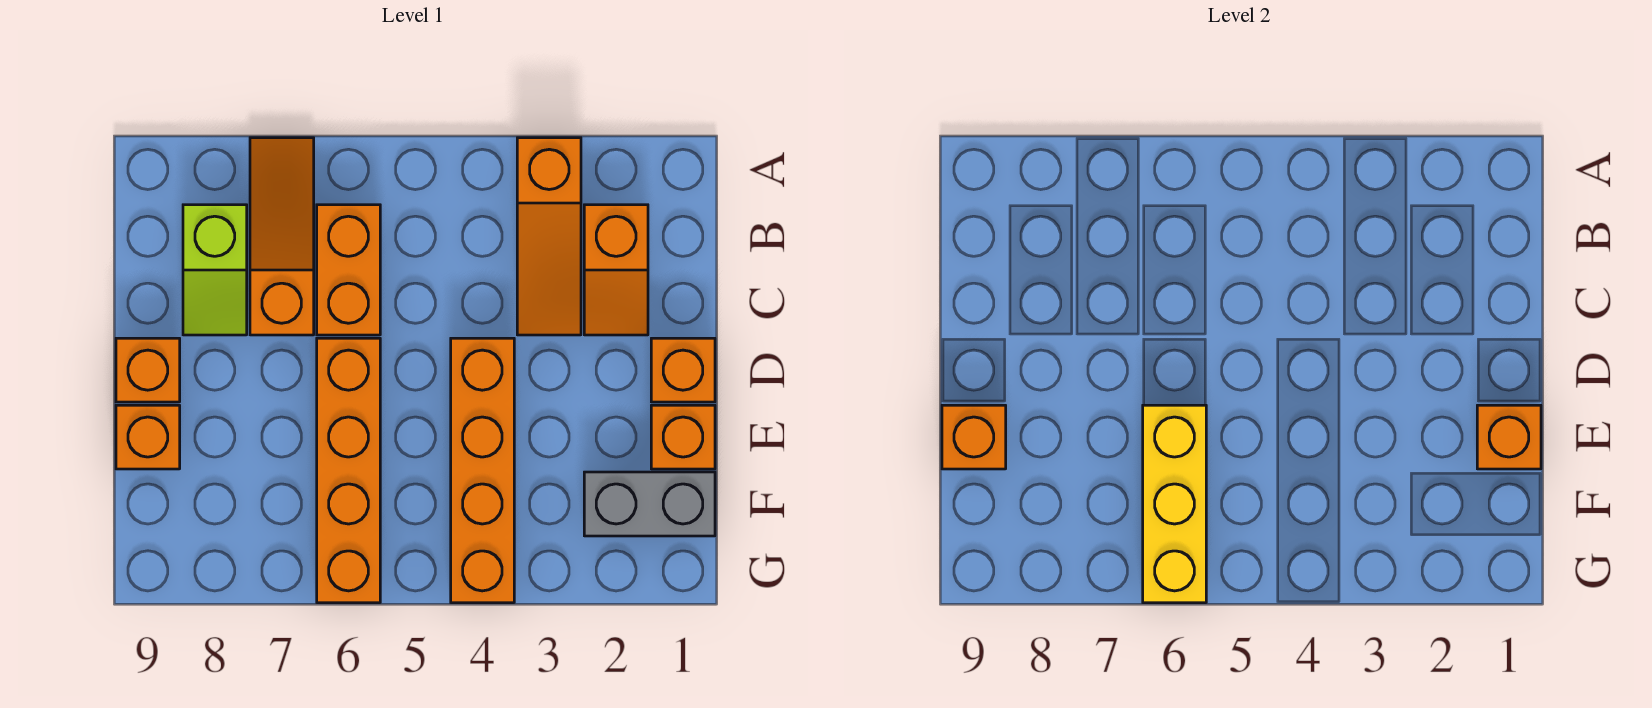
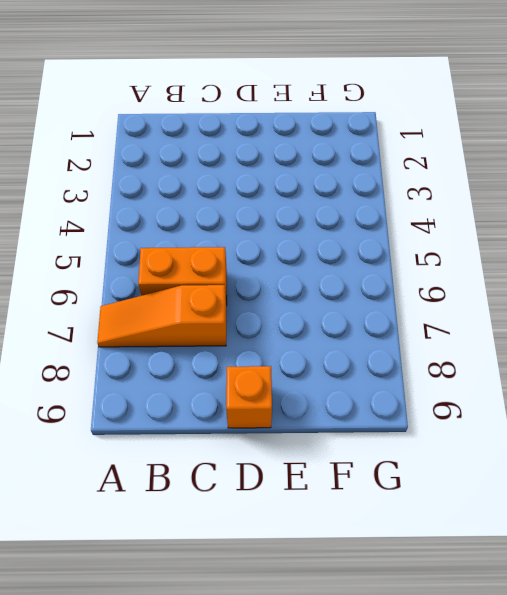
none -> orange slope A3:C3 level 1 top A
none -> orange slope B2:C2 level 1 top B
none -> lime slope B8:C8 level 1 top B

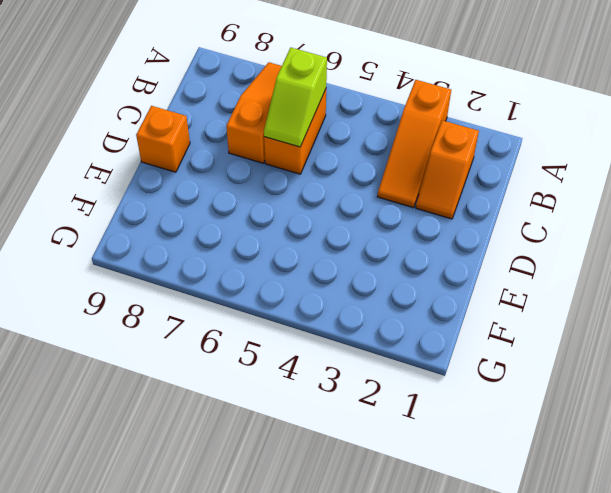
lime slope B6:C6 level 2 top B -> lime slope B8:C8 level 1 top B
none -> orange brick D1 level 1
none -> orange brick D4:G4 level 1
none -> orange brick D6:G6 level 1

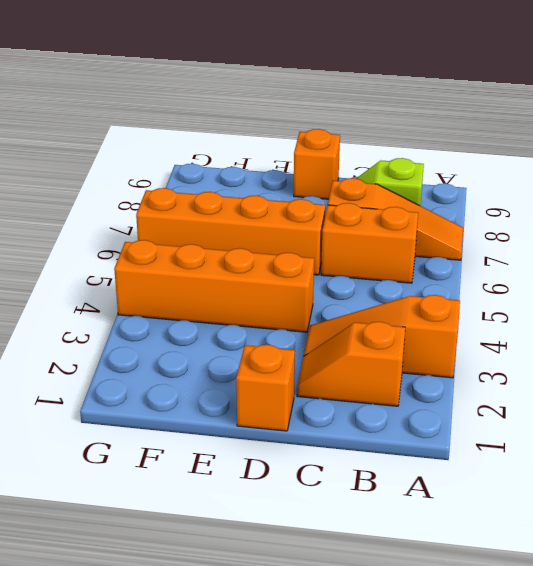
none -> orange brick E1 level 1
none -> orange brick E9 level 1
none -> grey brick F1:F2 level 1

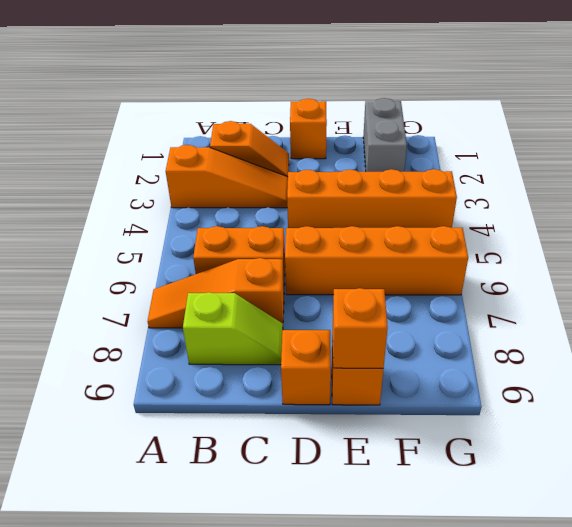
none -> orange brick E1 level 1
none -> orange brick E1 level 2
none -> yellow brick E6:G6 level 2

